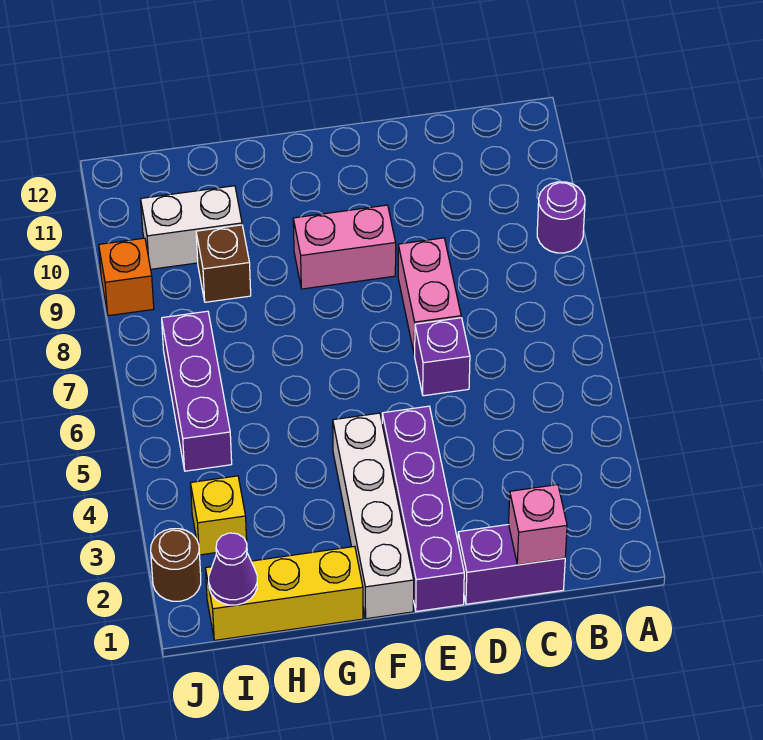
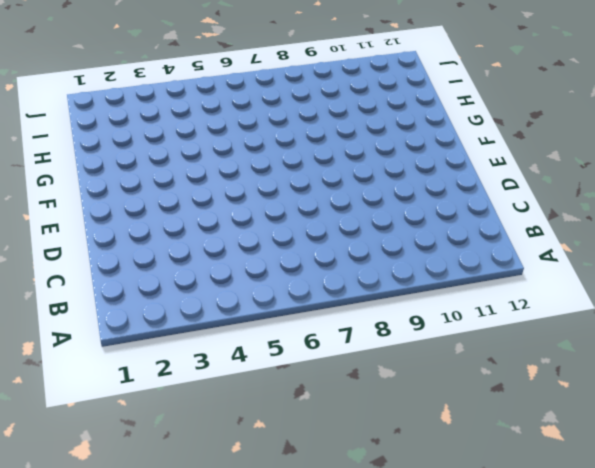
none -> purple round brick A9 level 1
none -> purple brick C1:D1 level 1
none -> purple brick D6 level 1

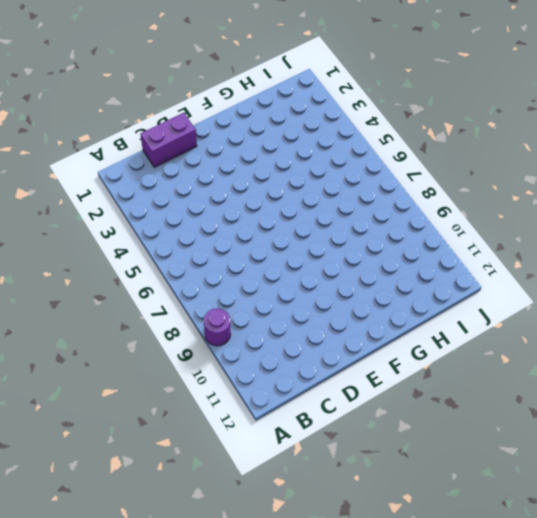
none -> purple brick D6 level 1
none -> pink brick D7:D8 level 1
none -> purple brick E1:E4 level 1

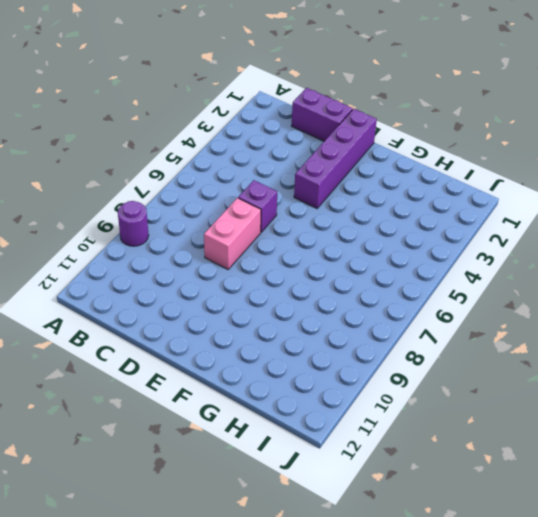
none -> pink brick E9:F9 level 1
none -> white brick F1:F4 level 1
none -> yellow brick G1:I1 level 1

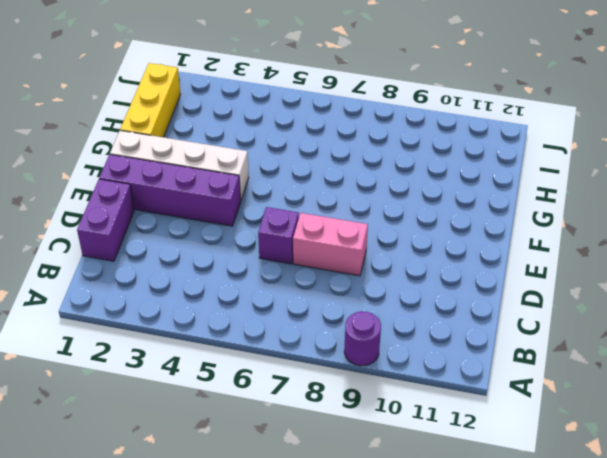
none -> pink brick E9:F9 level 1
none -> brown brick H9 level 1
none -> white brick H10:I10 level 1

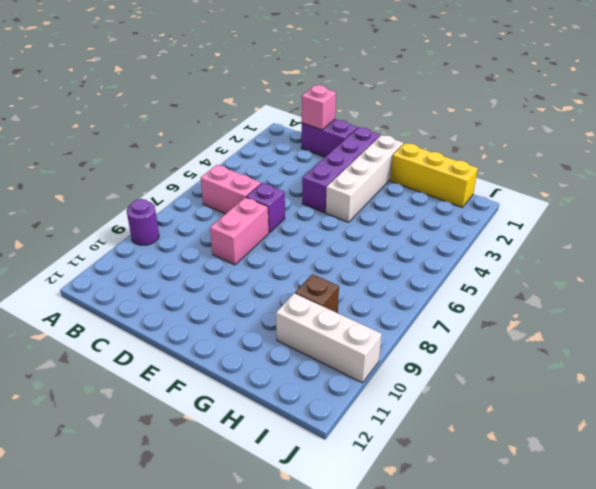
pink brick B6:C6 level 1 -> pink brick E9:F9 level 1
white brick H10:J10 level 1 -> white brick H10:I10 level 1
none -> yellow brick I3 level 1
none -> purple brick I5:I7 level 1
none -> brown round brick J2 level 1

